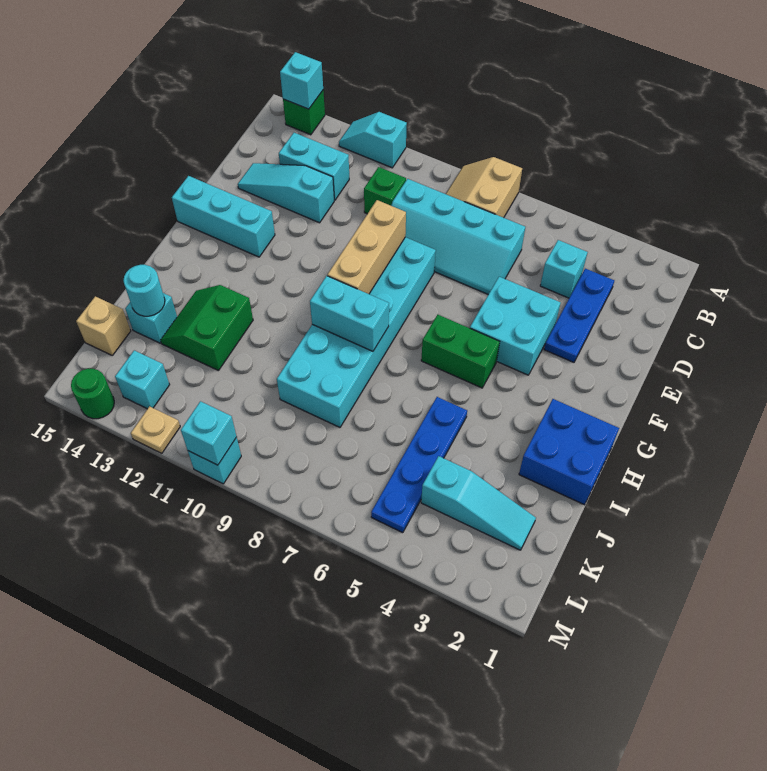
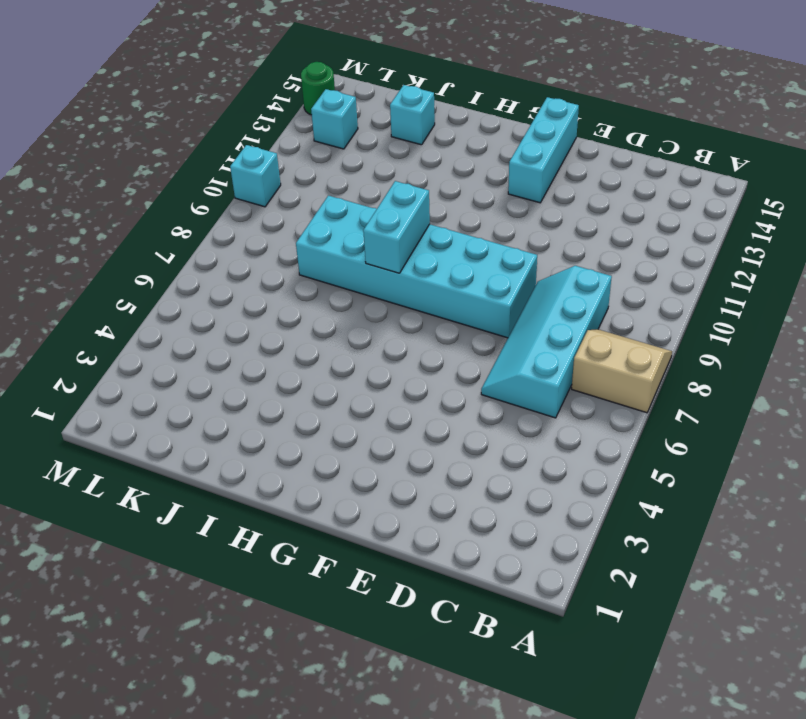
none -> cyan slope A11:A12 level 1 top 11
none -> green brick A14 level 1
none -> blue plate C3:E3 level 1

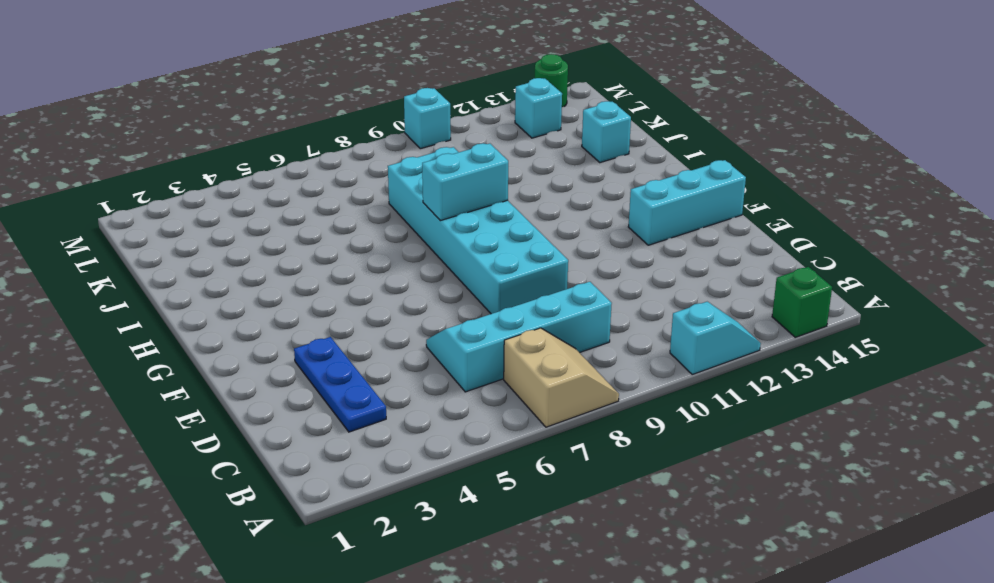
none -> cyan brick C4 level 1
none -> green brick C10 level 1
none -> cyan brick C12:C13 level 1

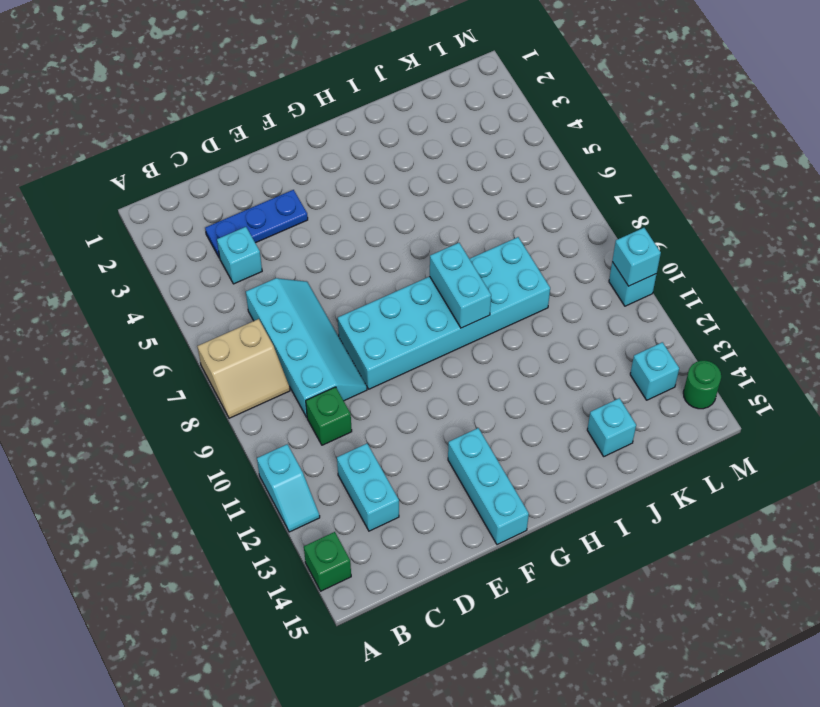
none -> cyan slope D12:D14 level 1 top 12
none -> cyan brick E4:F5 level 1
none -> green brick G5:G6 level 1

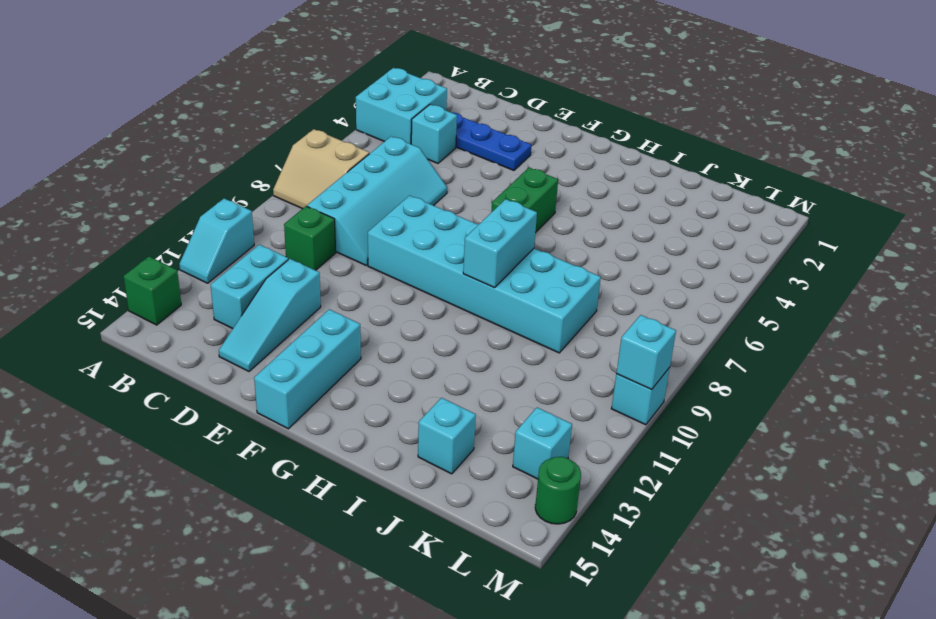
cyan brick A3:B4 level 1 -> cyan brick E4:F5 level 1
none -> blue brick H1:I2 level 1
none -> blue plate I5:L5 level 1
none -> green slope I12:J13 level 1 top 12

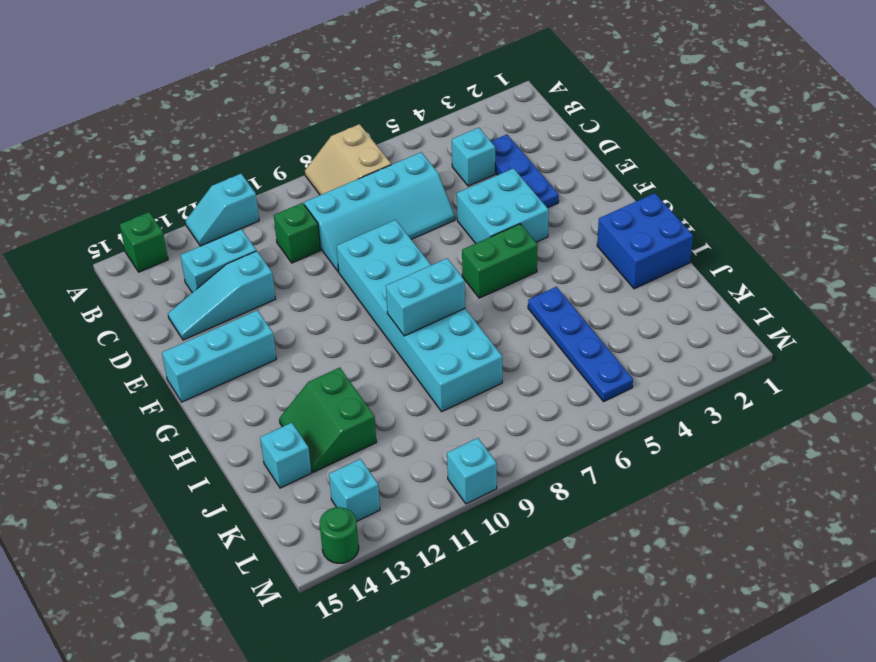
none -> cyan slope K2:K4 level 1 top 4
none -> tan brick K15 level 1
none -> tan plate M12 level 1

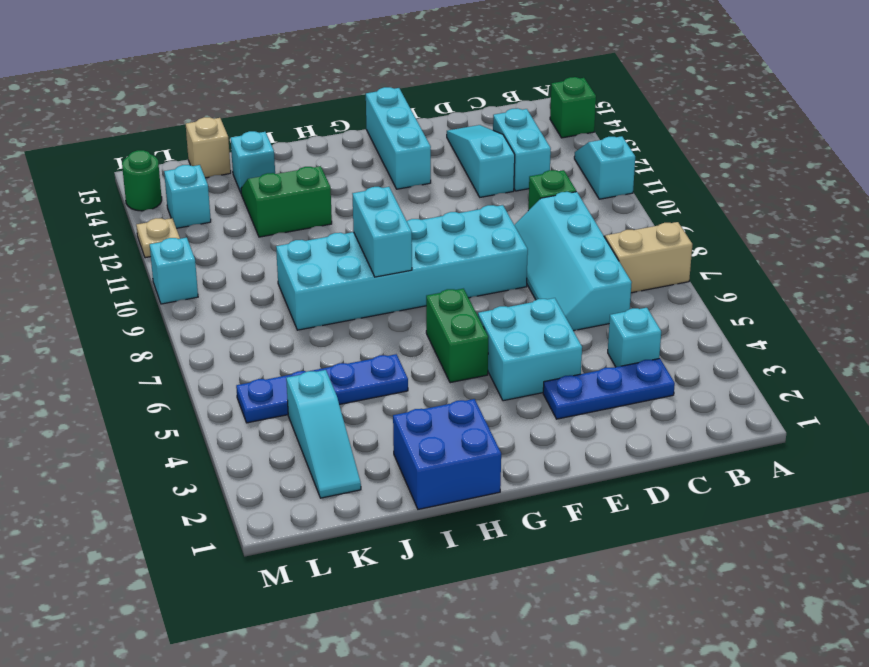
none -> cyan brick A14 level 2
none -> tan brick E9:G9 level 2
none -> cyan round brick J14 level 2

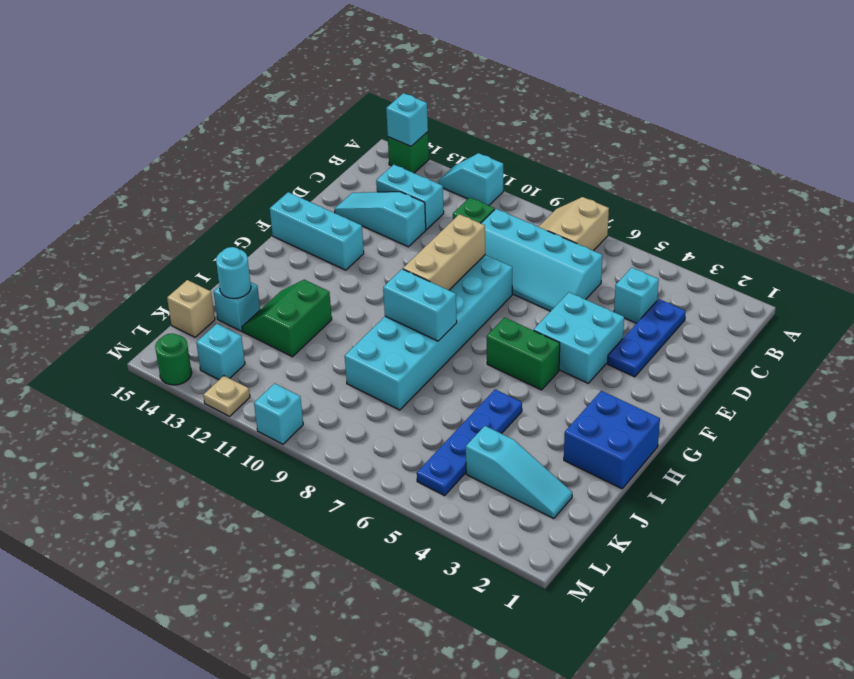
none -> cyan brick M10 level 2

